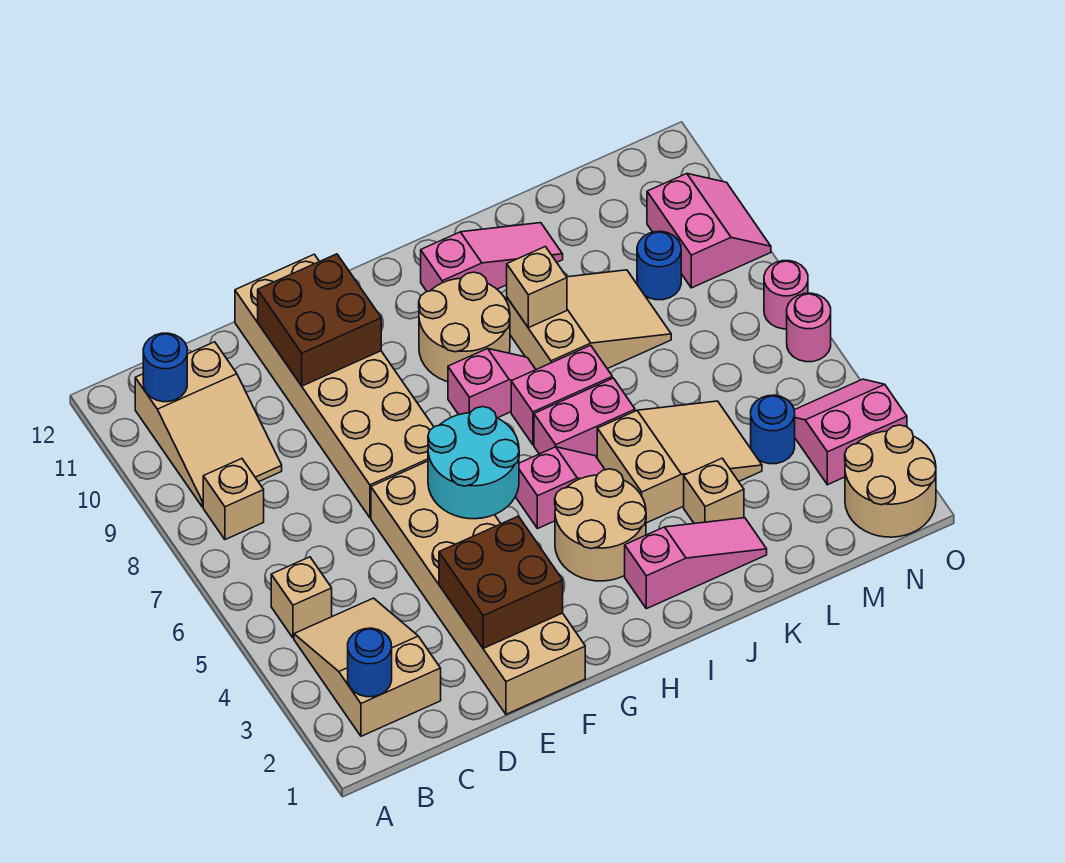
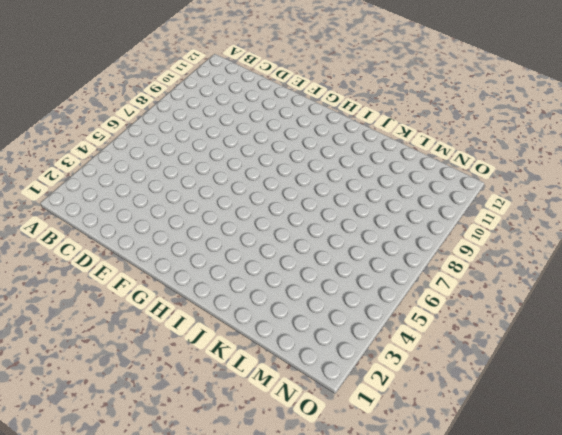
none -> tan slope B2:C4 level 1 top 2
none -> tan brick B5 level 1
none -> tan brick B8 level 1
none -> tan slope B9:C11 level 1 top 11

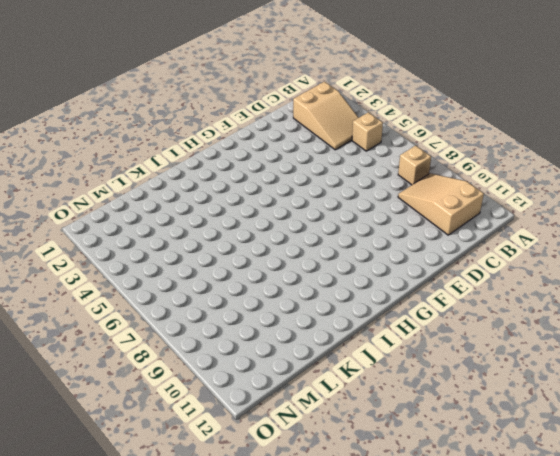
none -> tan brick E1:F6 level 1
none -> tan brick E7:F12 level 1
none -> tan round brick H3:I4 level 1
none -> pink slope H5:I5 level 1 top H

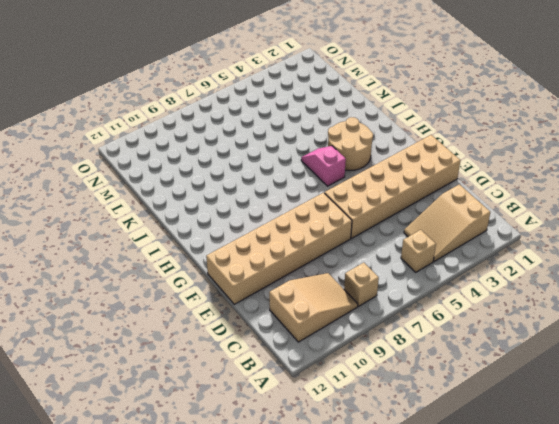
none -> pink slope H8:I8 level 1 top H
none -> tan round brick H9:I10 level 1
none -> pink slope I2:K2 level 1 top I
none -> pink brick I6:J6 level 1

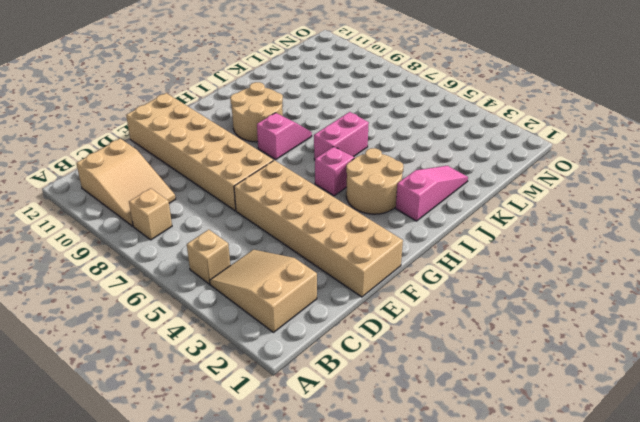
none -> pink brick I7:J7 level 1
none -> pink slope I11:K11 level 1 top I
none -> tan slope J4:L5 level 1 top J
none -> tan slope J8:L9 level 1 top J

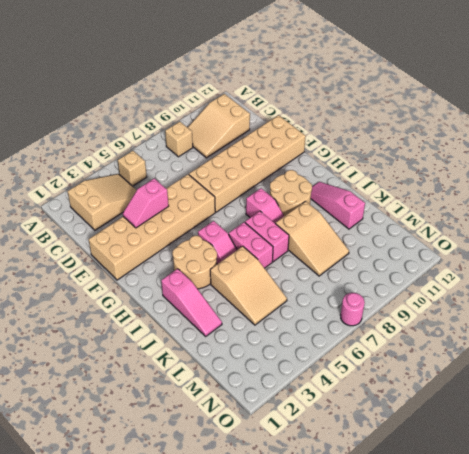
pink slope E3:E4 level 2 top 4 -> brown brick E2:F3 level 2
pink slope I11:K11 level 1 top K -> pink slope I11:K11 level 1 top I
none -> tan brick K3 level 1
none -> blue round brick M4 level 1
none -> blue round brick M9 level 1
none -> tan round brick N1:O2 level 1

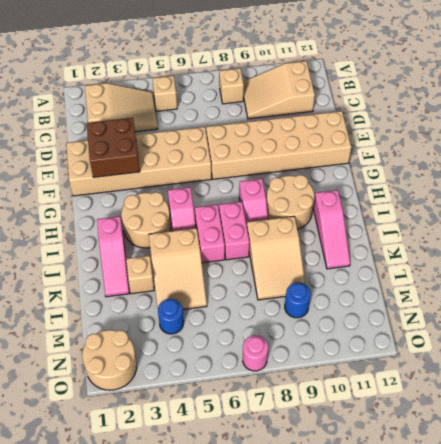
none -> pink slope N3:O4 level 1 top 3
none -> pink slope N9:O10 level 1 top N
none -> pink round brick O6 level 1
none -> blue round brick B2 level 2

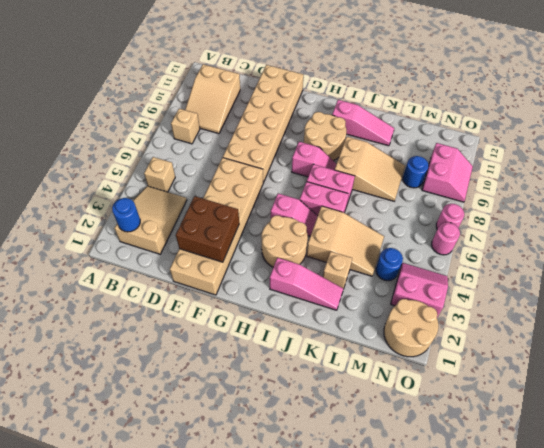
none -> blue round brick B11 level 2
none -> brown brick E10:F11 level 2
none -> cyan round brick F5:G6 level 2
none -> tan brick J9 level 2

